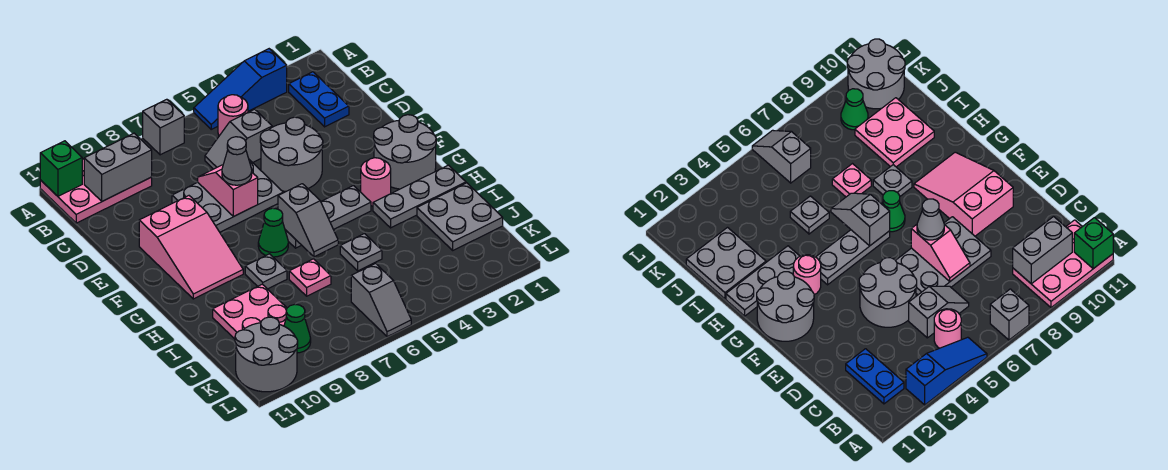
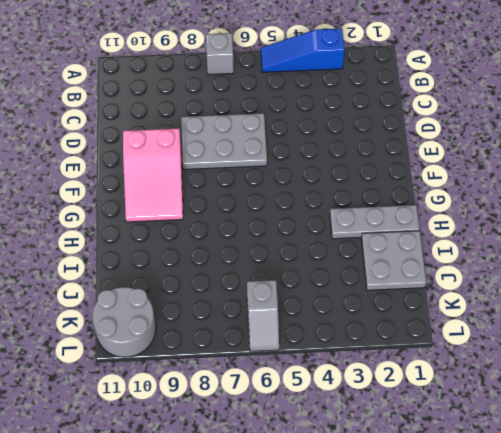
none -> pink plate A9:B11 level 1
none -> blue plate B2:C2 level 1
none -> pink round brick B5 level 1

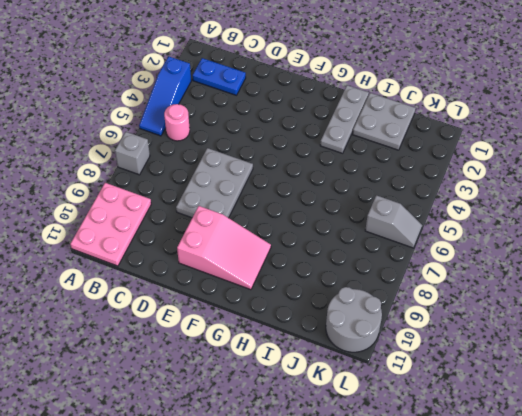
none -> grey slope C5:C6 level 1 top 5
none -> grey round brick D4:E5 level 1
none -> grey round brick F1:G2 level 1

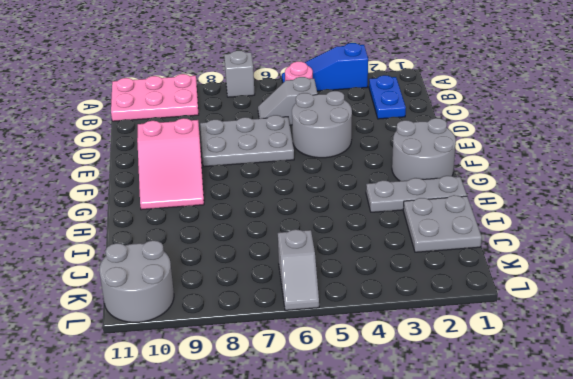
none -> pink round brick G3 level 1
none -> grey plate G4:G6 level 1
none -> green cone G7 level 1

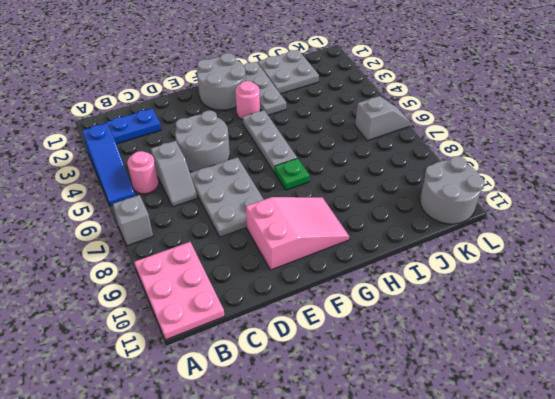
green plate G7 level 1 -> green cone G7 level 1
none -> grey plate H8 level 1
none -> grey plate I5 level 1
none -> pink plate I7 level 1

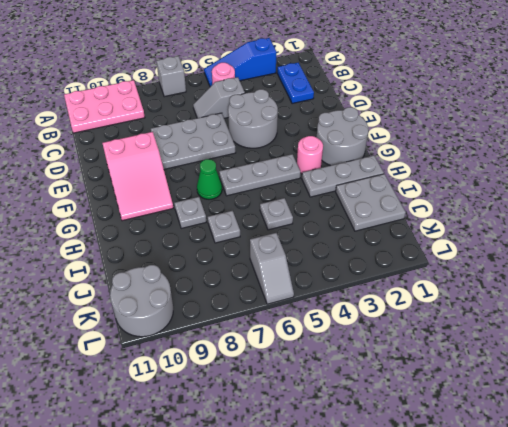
grey plate I7 level 1 -> pink plate I7 level 1
none -> pink plate I9:J10 level 1
none -> green cone K9 level 1
none -> green brick A11 level 2

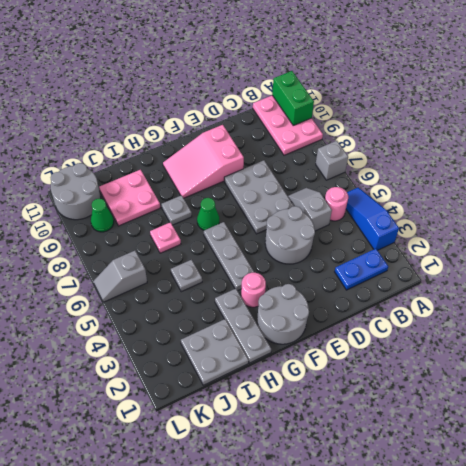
green brick A10:A11 level 2 -> green brick A11 level 2
none -> grey brick B9:B10 level 2
none -> pink slope D7:E7 level 2 top E
none -> grey slope G6:H6 level 2 top G

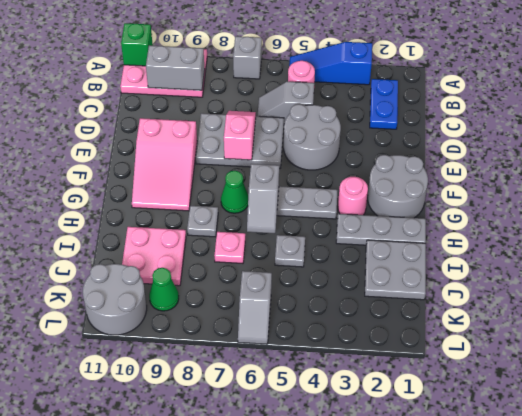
none -> grey cone E7 level 3

